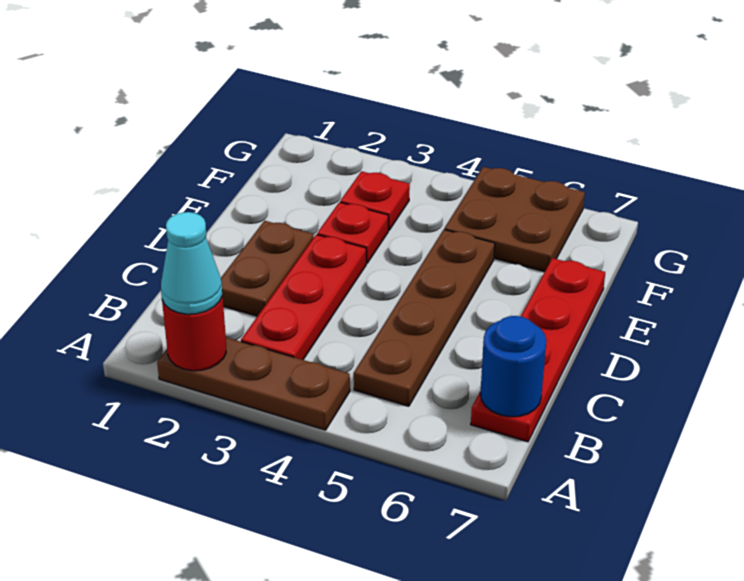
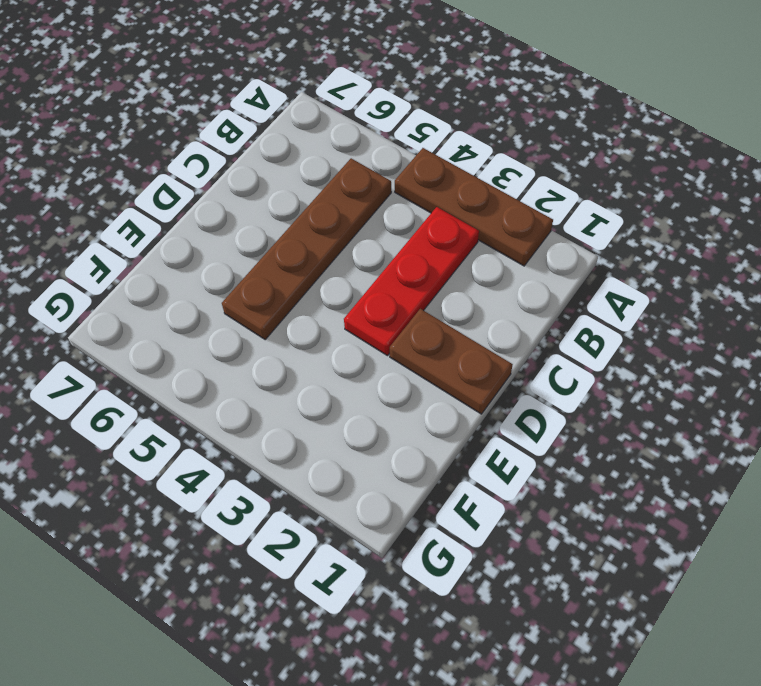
brown plate D1:D2 level 1 -> brown plate C2:D2 level 1
none -> red plate B7:E7 level 1
none -> red plate E3 level 1

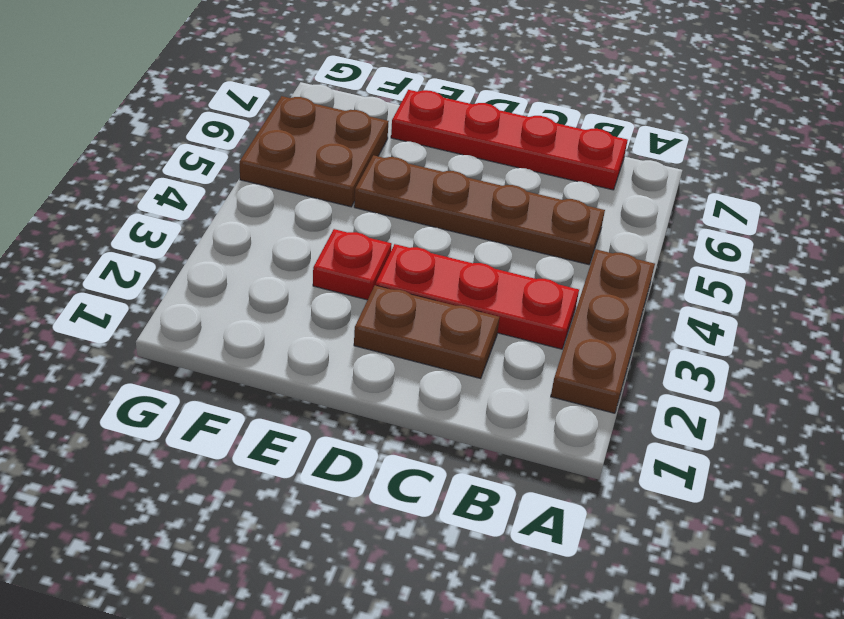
none -> red plate F3 level 1
none -> red round brick A2 level 2

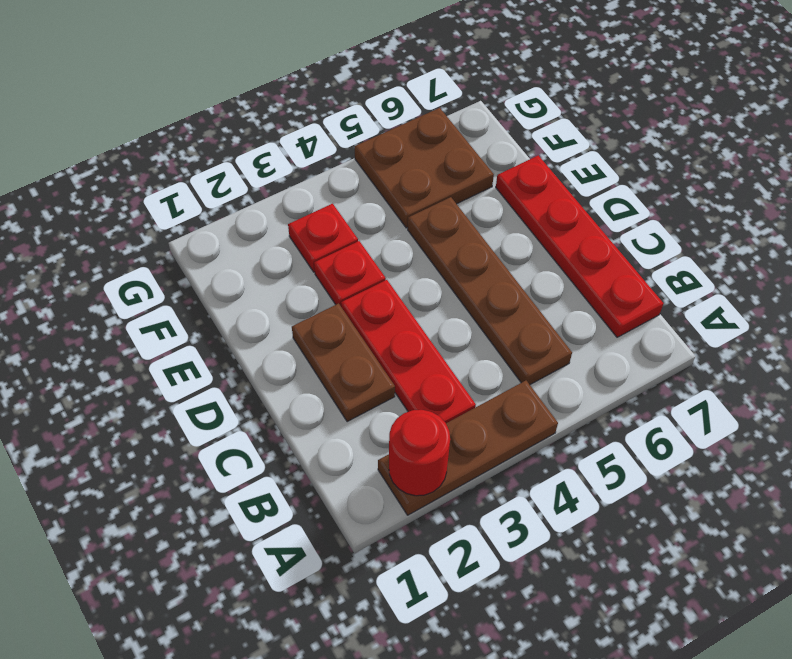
none -> blue round brick B7 level 2
none -> cyan cone A2 level 3

